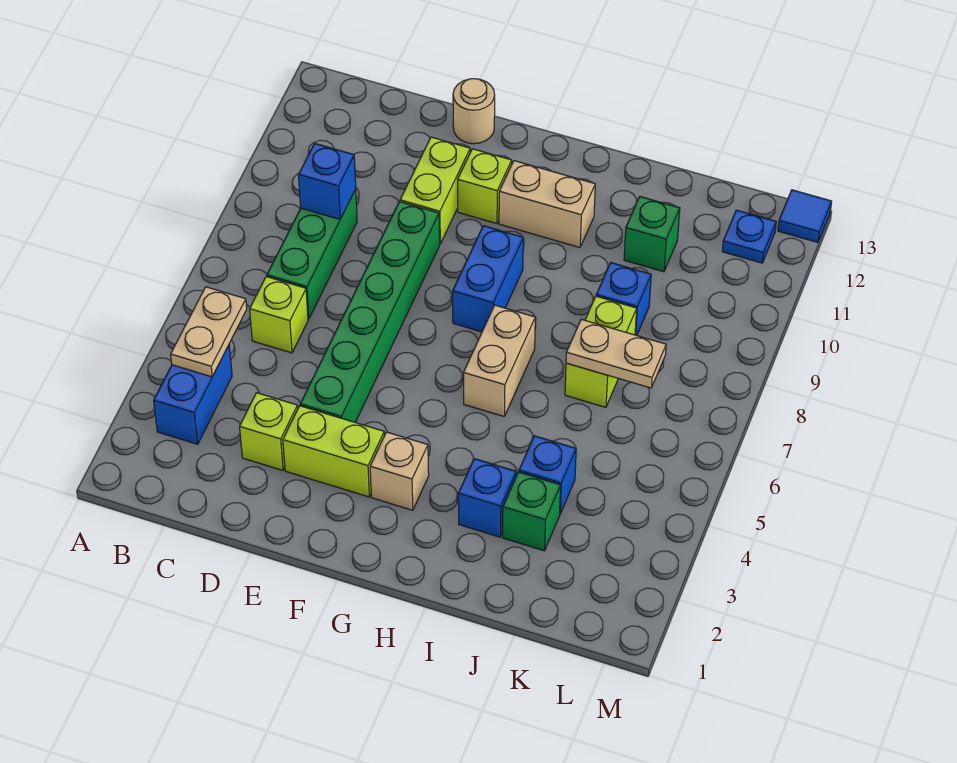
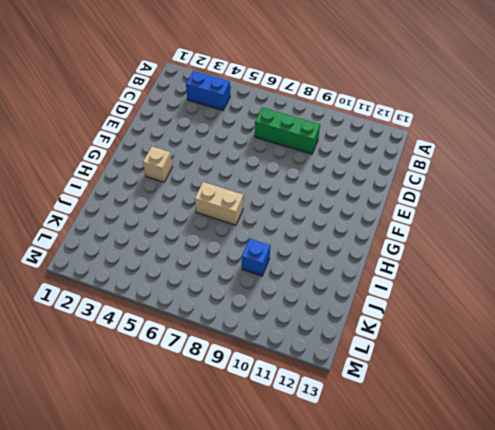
none -> lime brick C6 level 1
none -> lime brick D3 level 1
none -> lime brick E3:F3 level 1

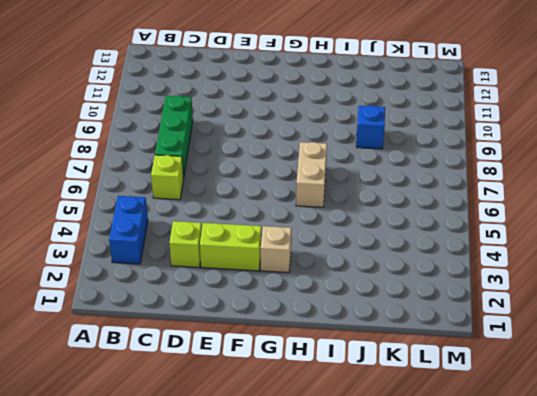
none -> green brick E4:E9 level 1
none -> lime brick E10:E11 level 1
none -> tan round brick E13 level 1

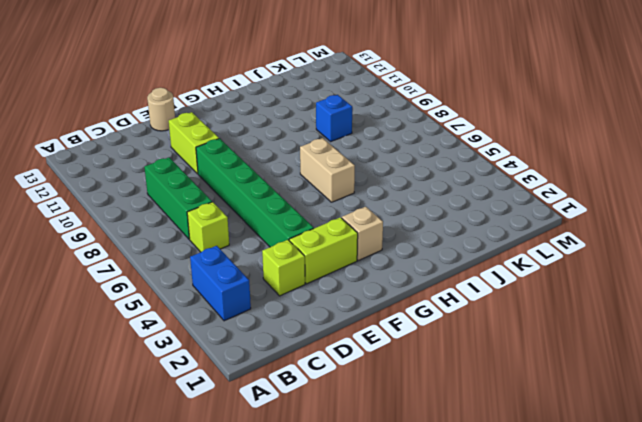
none -> lime brick F11 level 1
none -> blue brick G8:G9 level 1
none -> tan brick G11:H11 level 1

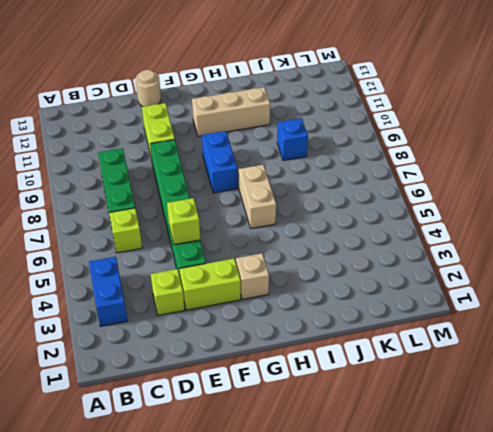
lime brick E5 level 2 -> lime brick F11 level 1
tan brick G11:I11 level 1 -> tan brick G11:H11 level 1
none -> blue brick I3 level 1
none -> green brick J3 level 1
none -> blue brick J4 level 1

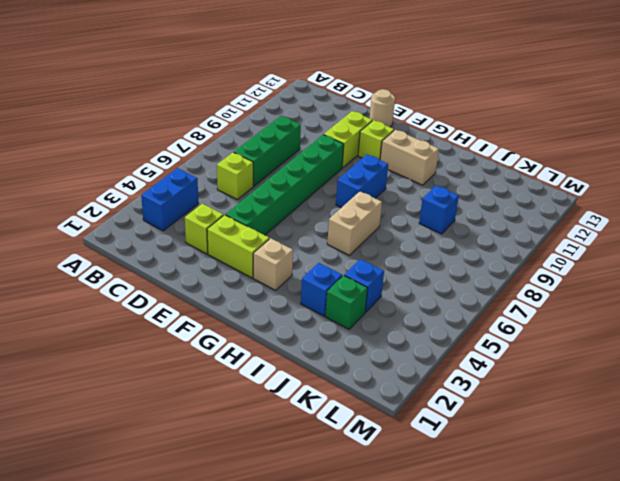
none -> lime brick J7:J8 level 1
none -> green brick J11 level 1
none -> blue plate L12 level 1

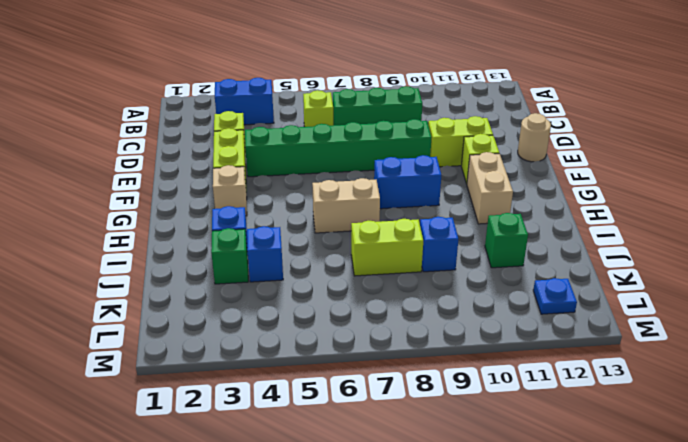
none -> blue tile M13 level 1
none -> tan plate B4:B5 level 2
none -> blue brick C9 level 2

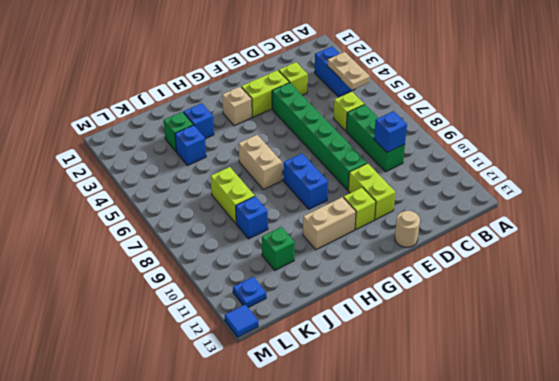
none -> tan plate J7:K7 level 2

